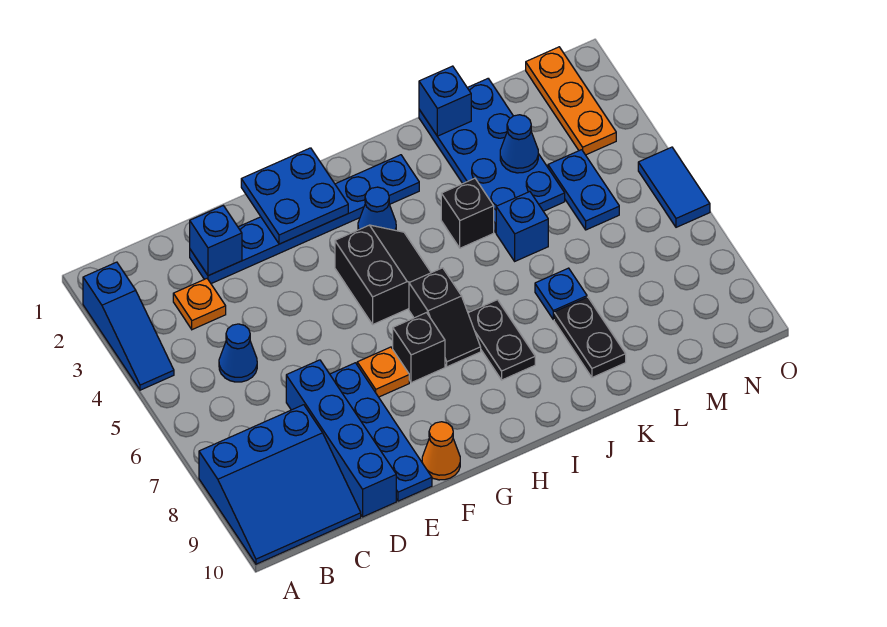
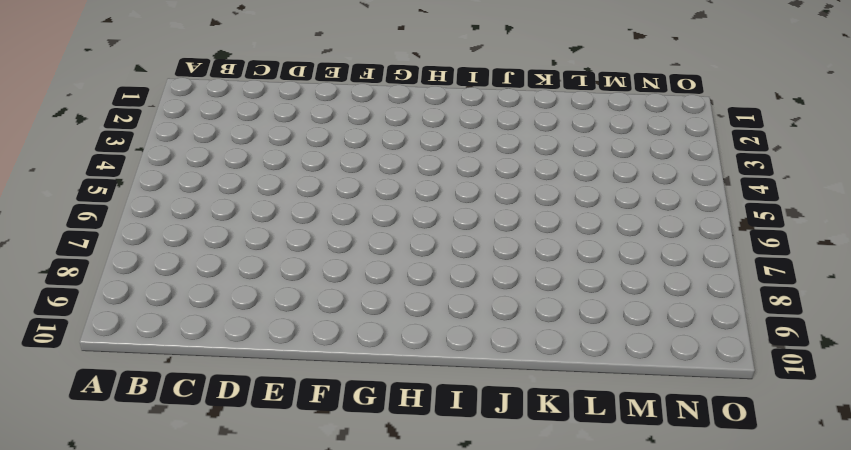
none -> blue slope A2:A4 level 1 top 2
none -> blue slope A8:C10 level 1 top 8
none -> orange plate C3 level 1

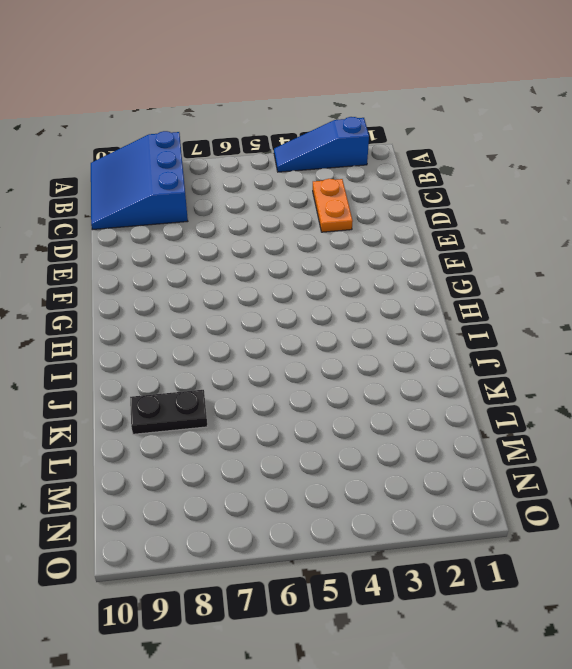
orange plate C3:D3 level 1 -> orange plate C3 level 1
none -> blue cone C5 level 1
none -> blue plate D2:I2 level 1
none -> blue brick D7:D10 level 1

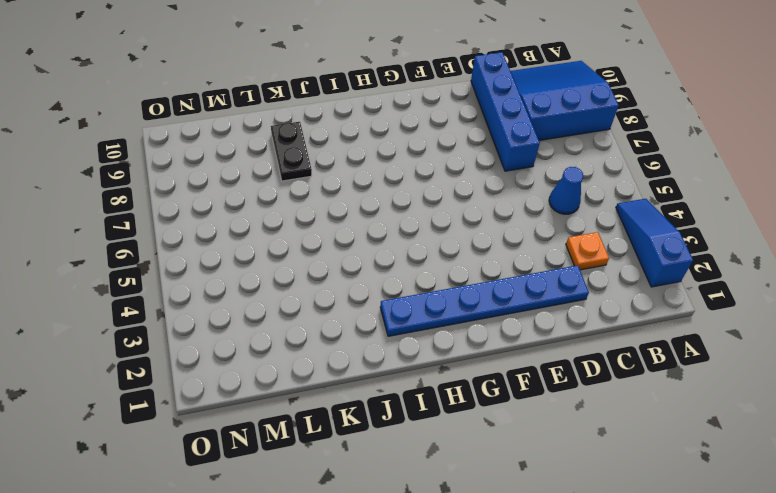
none -> blue plate E7:E10 level 1
none -> orange plate F7 level 1
none -> orange cone F10 level 1

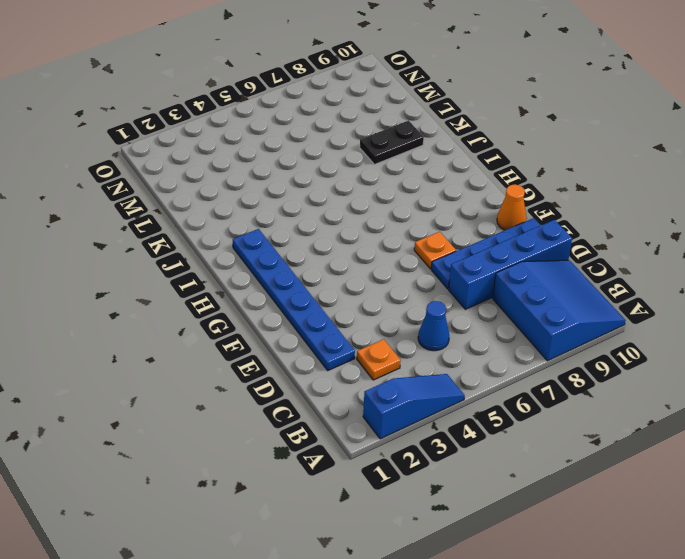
none -> black slope G4:H5 level 1 top G
none -> black brick G7 level 1
none -> blue cone H3 level 1

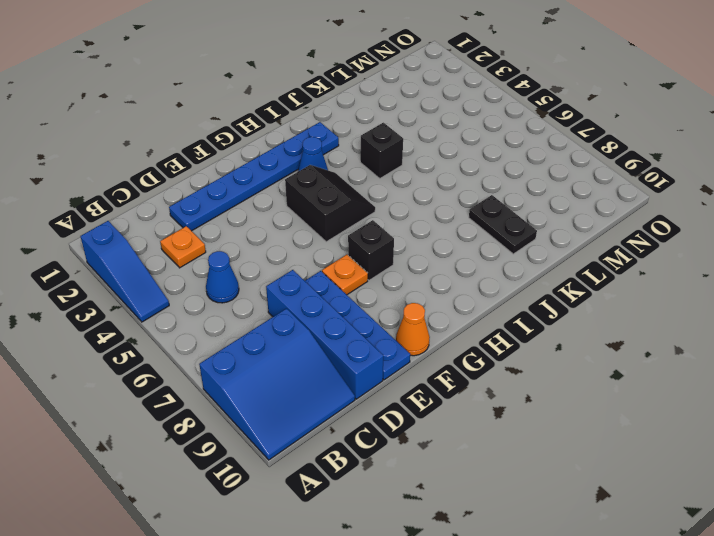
none -> black slope H6:H7 level 1 top 6
none -> black plate I7:I8 level 1
none -> blue plate K1:L4 level 1

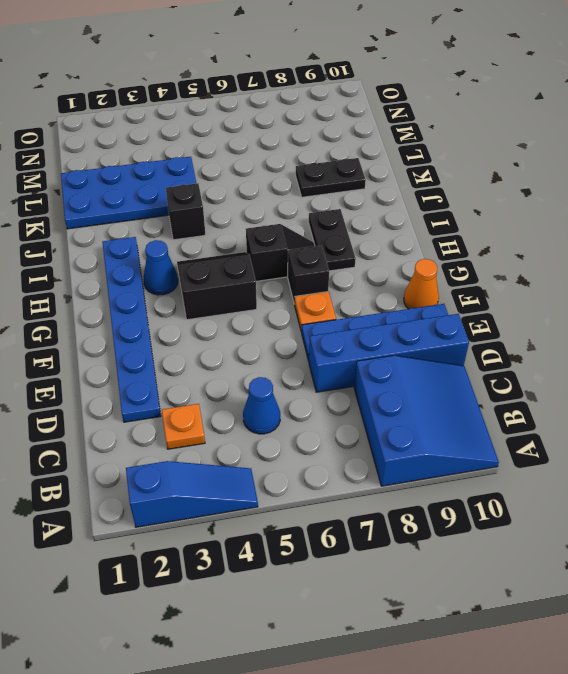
black plate H8:I8 level 1 -> black plate I7:I8 level 1
none -> blue brick K5 level 1
none -> blue plate K7 level 1
none -> blue plate M4:M5 level 1

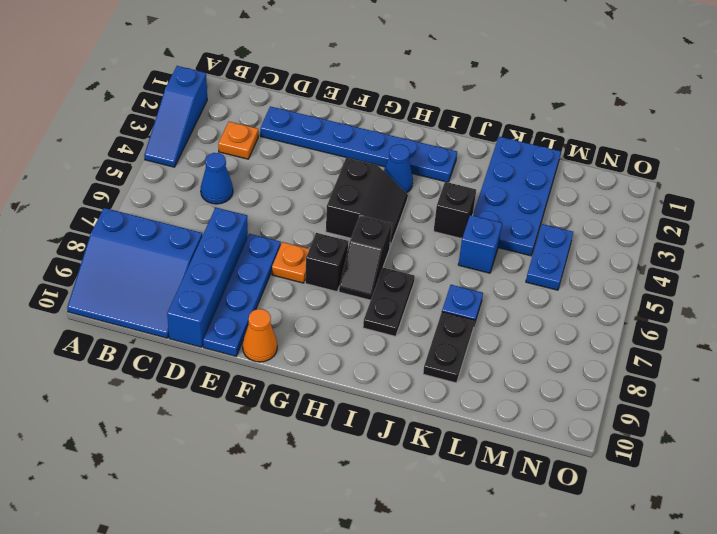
none -> orange plate N1:N3 level 1
none -> blue tile O5:O6 level 1
none -> blue brick D2 level 2

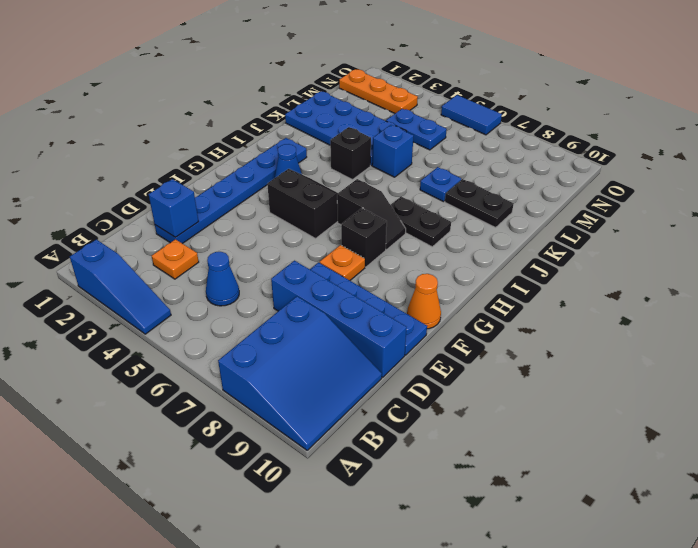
none -> blue plate F1:G2 level 2
none -> blue brick K1 level 2
none -> blue cone L3 level 2

